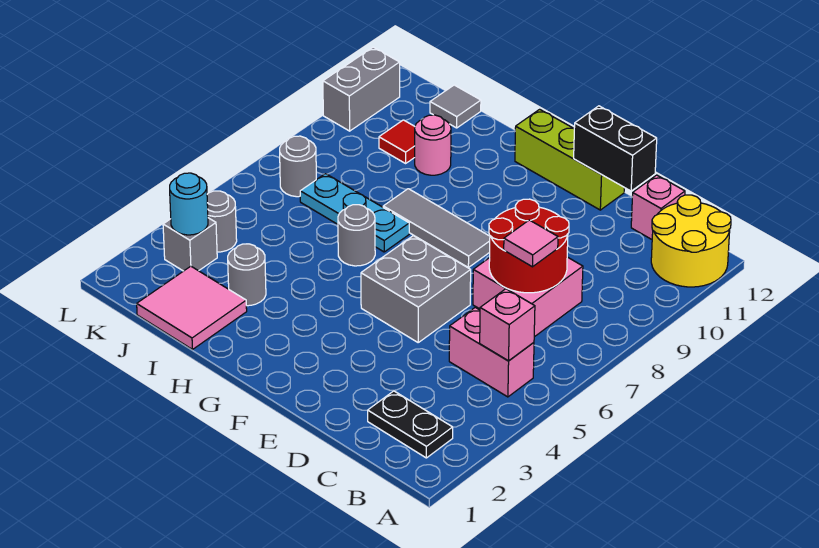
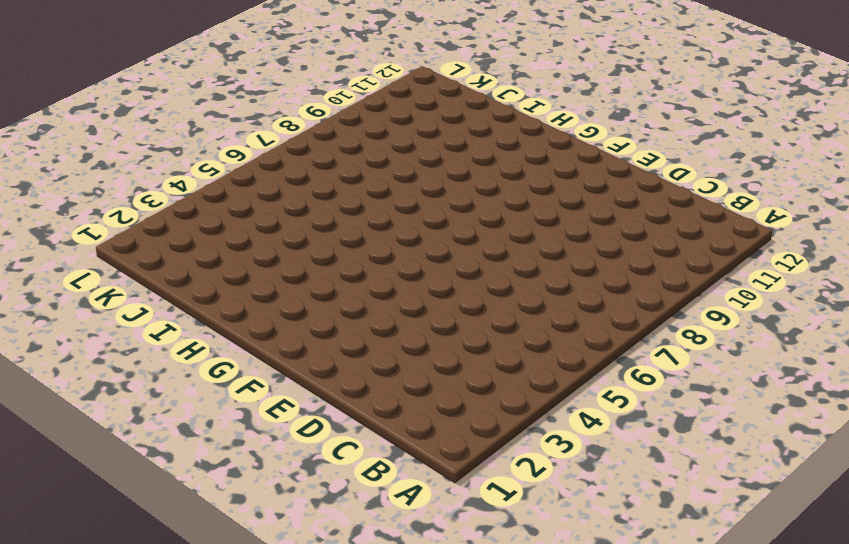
none -> yellow round brick A11:B12 level 1
none -> black plate B2:C2 level 1
none -> pink brick B5:C5 level 1

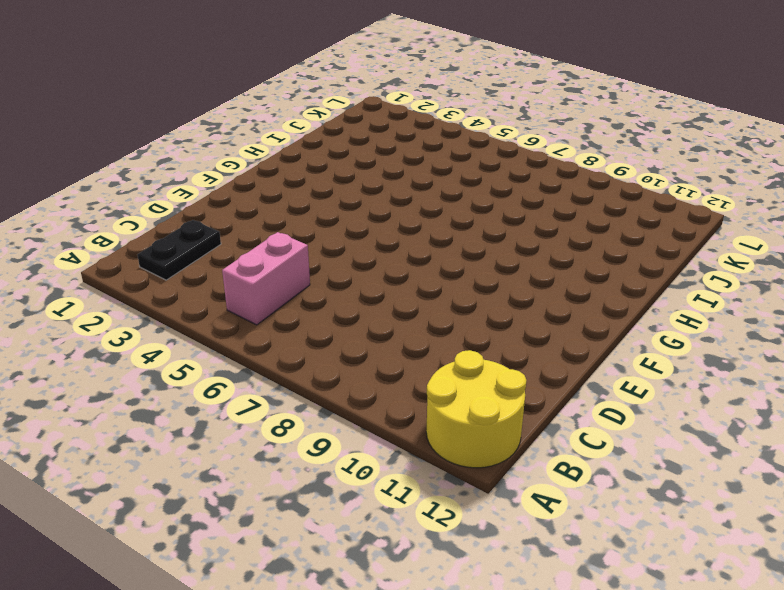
none -> pink brick C7:D8 level 1
none -> pink brick C12 level 1
none -> grey brick E5:F6 level 1

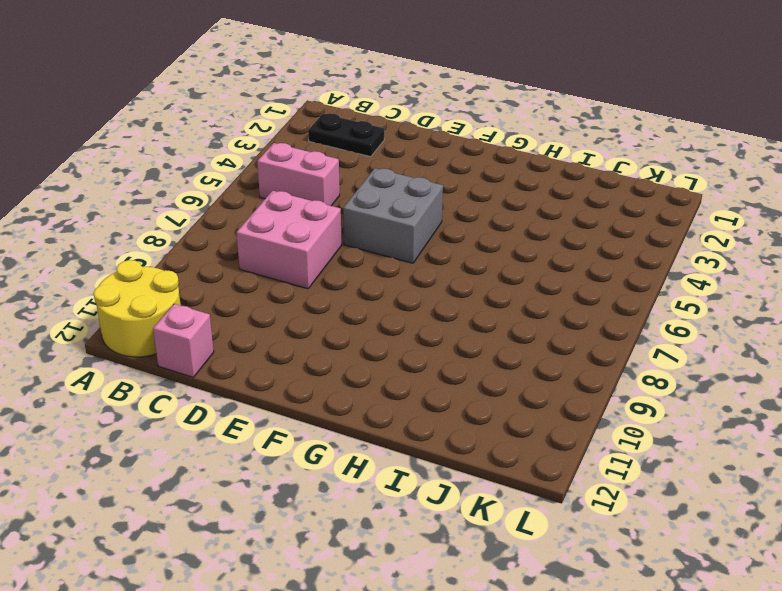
none -> lime brick E12:G12 level 1
none -> grey tile F8:H8 level 1
none -> grey round brick H6 level 1

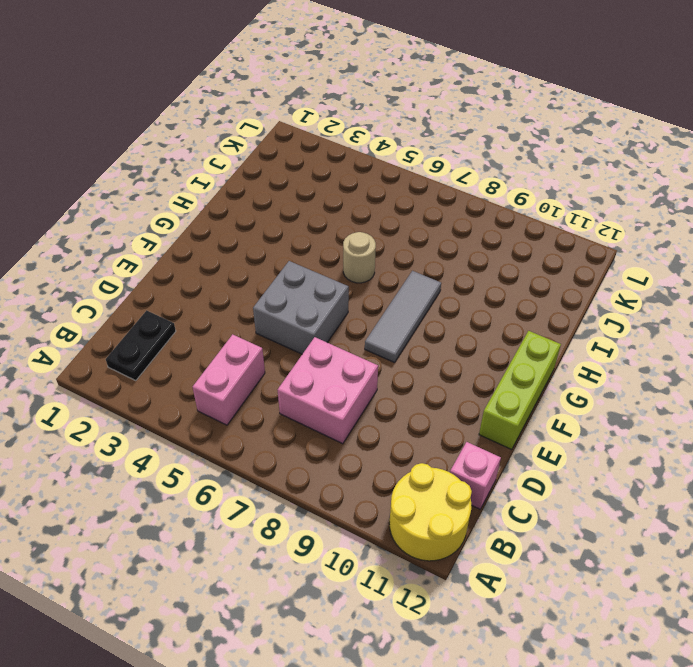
tan round brick H6 level 1 -> grey round brick H6 level 1
none -> cyan plate H7:J7 level 1
none -> pink tile I1:J2 level 1
none -> grey round brick I3 level 1

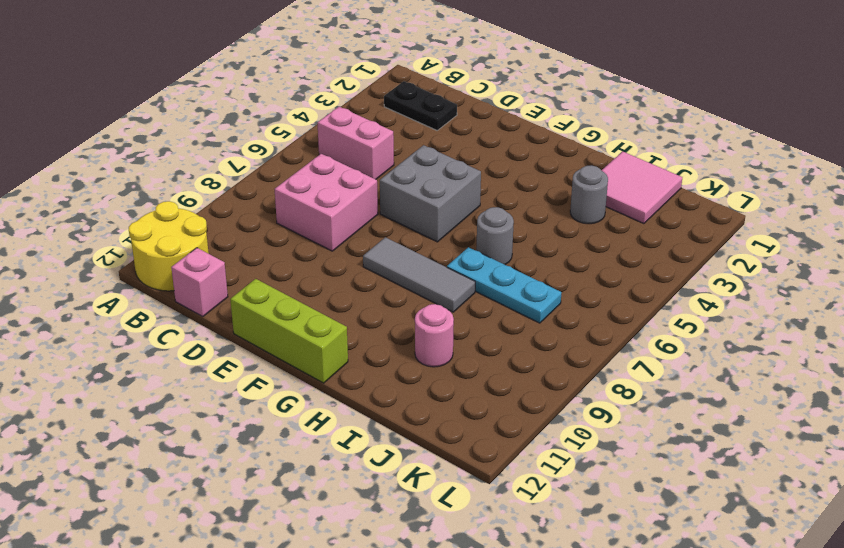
none -> red tile J10 level 1
none -> grey tile J12 level 1
none -> grey brick K3 level 1

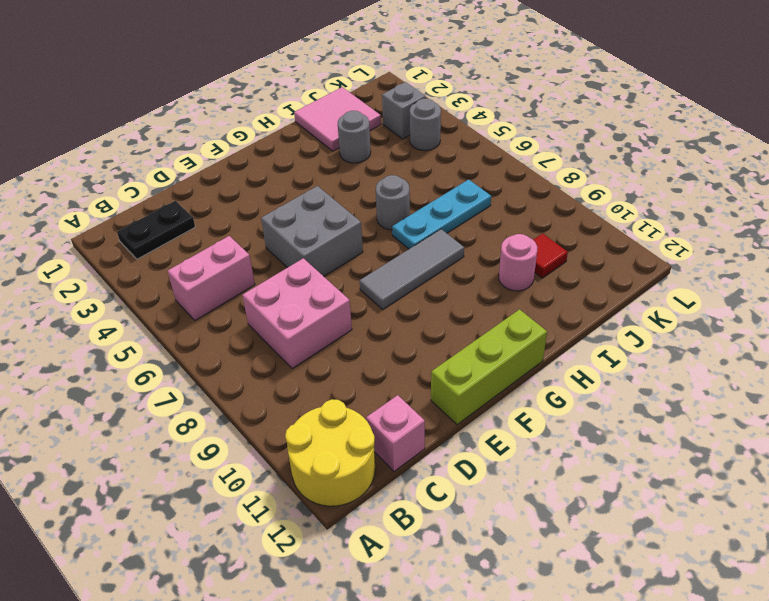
none -> grey tile J12 level 1
none -> grey round brick K7 level 1
none -> grey brick L10:L11 level 1

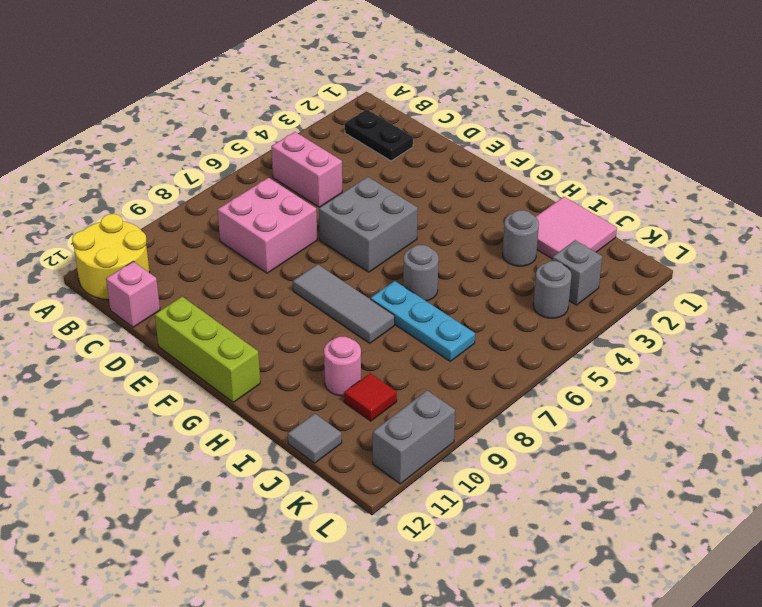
none -> grey round brick K7 level 1
none -> pink brick B5 level 2
none -> red round brick C7:D8 level 2

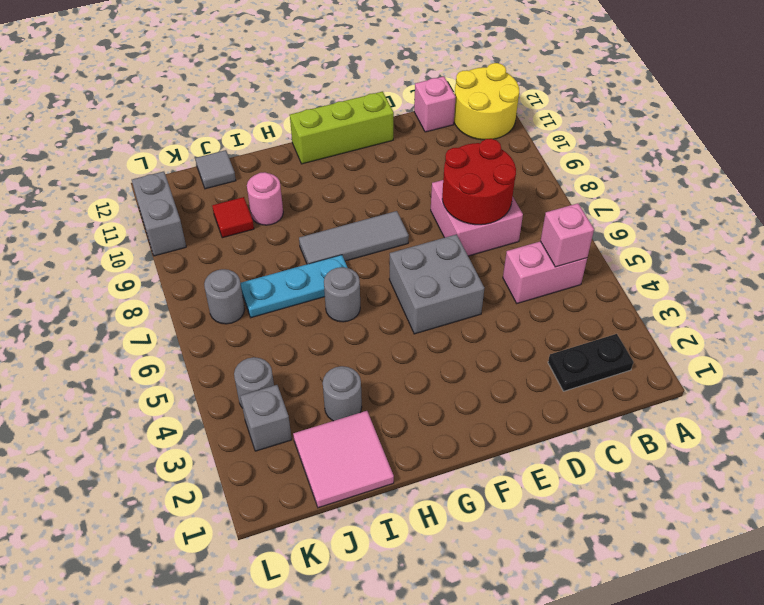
none -> black brick D12:E12 level 2
none -> cyan round brick K3 level 2
none -> pink tile C7 level 3

